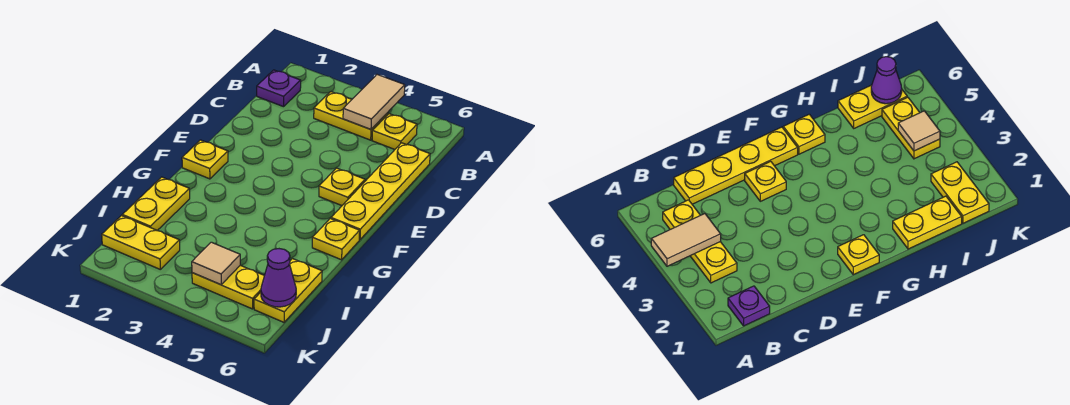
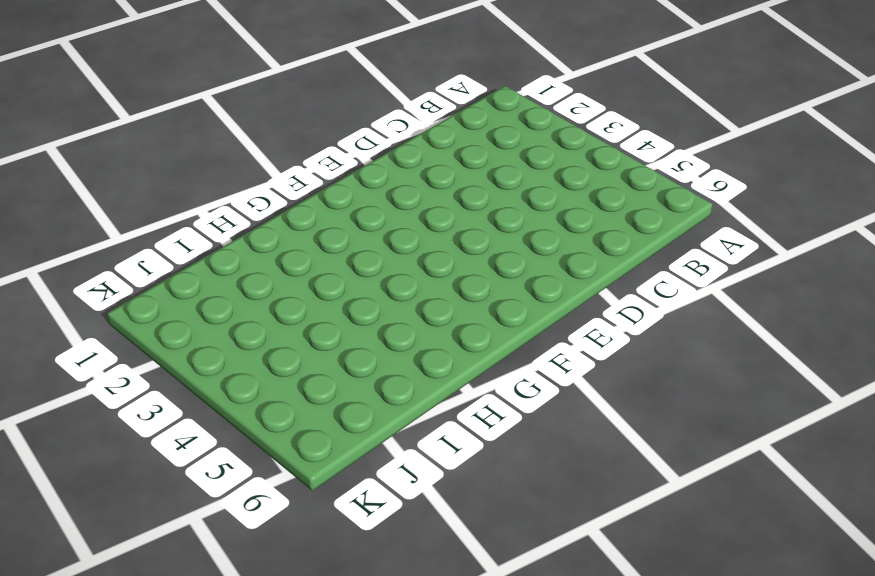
none -> purple plate B1 level 1
none -> yellow plate B3:B4 level 1
none -> yellow plate B5 level 1

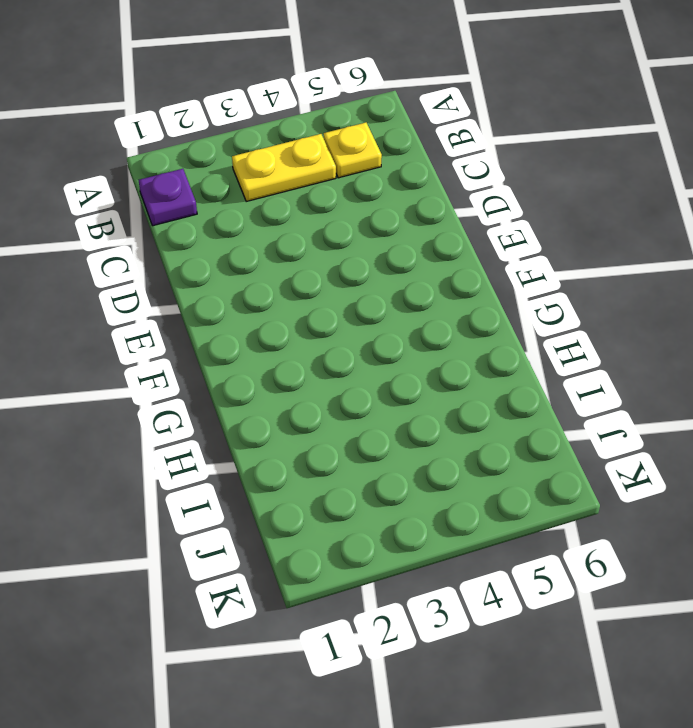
none -> yellow plate C6:F6 level 1
none -> yellow plate E5 level 1
none -> yellow plate F1 level 1

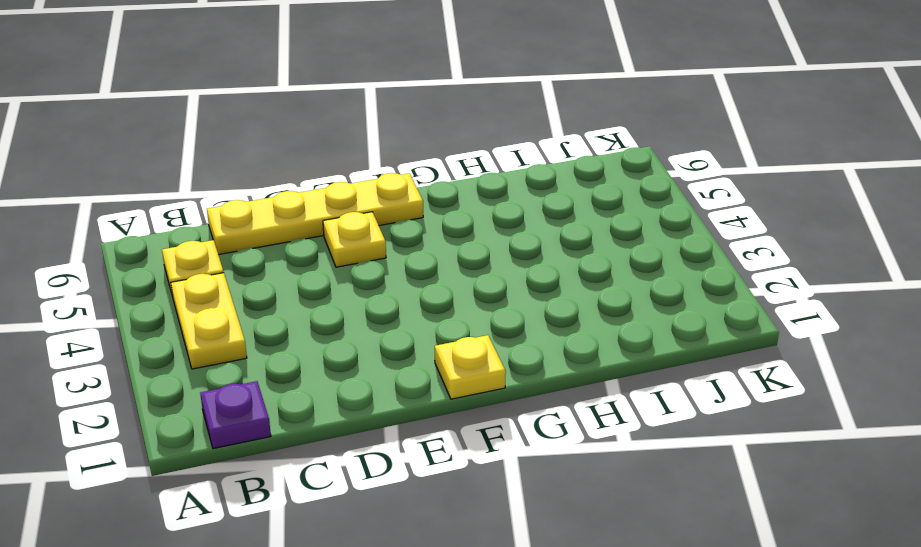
none -> yellow plate G6 level 1
none -> yellow plate H1:I1 level 1
none -> yellow plate I6:J6 level 1

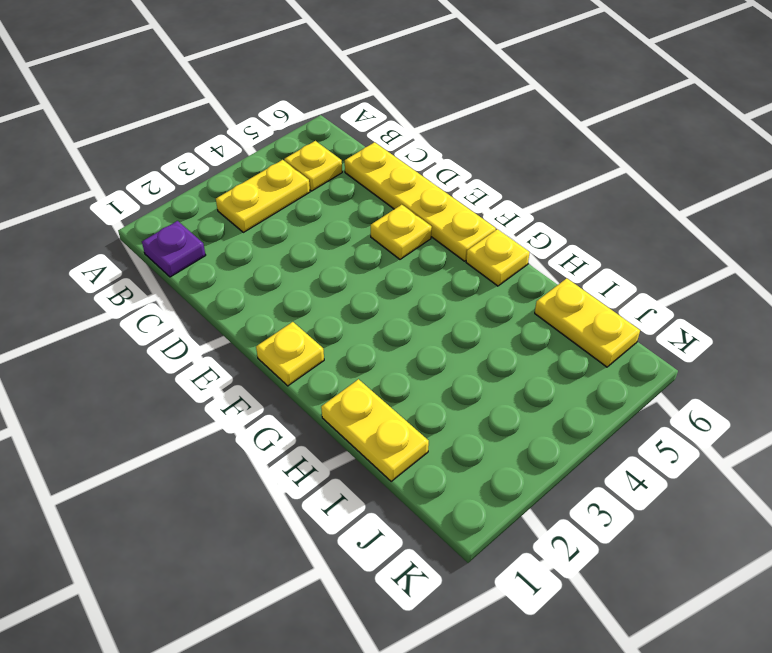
none -> yellow plate J1:J2 level 1
none -> yellow plate J4:J5 level 1
none -> tan tile A4:B4 level 2

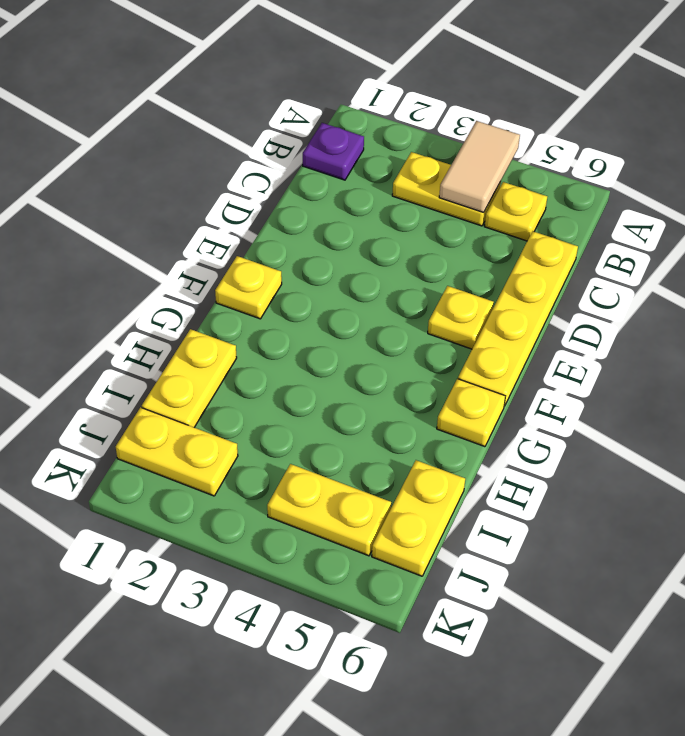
none -> tan tile J4 level 2
none -> purple cone J6 level 2

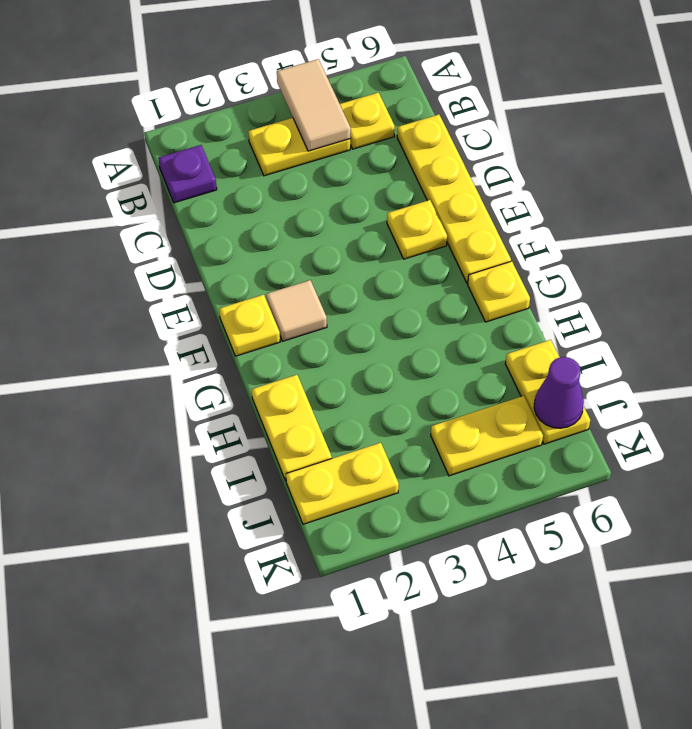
tan tile F2 level 1 -> tan tile J4 level 2

